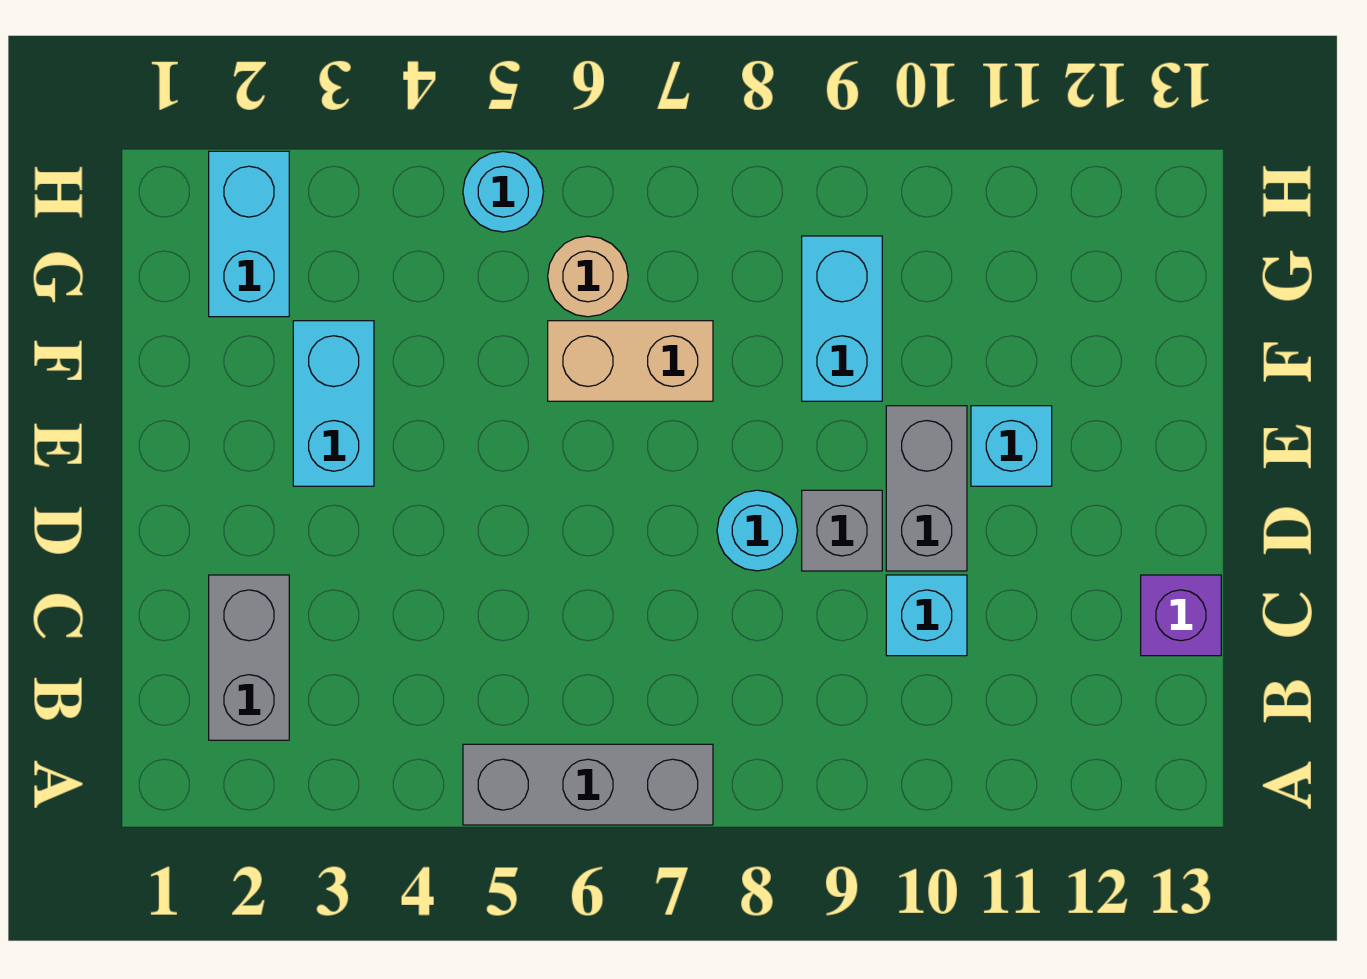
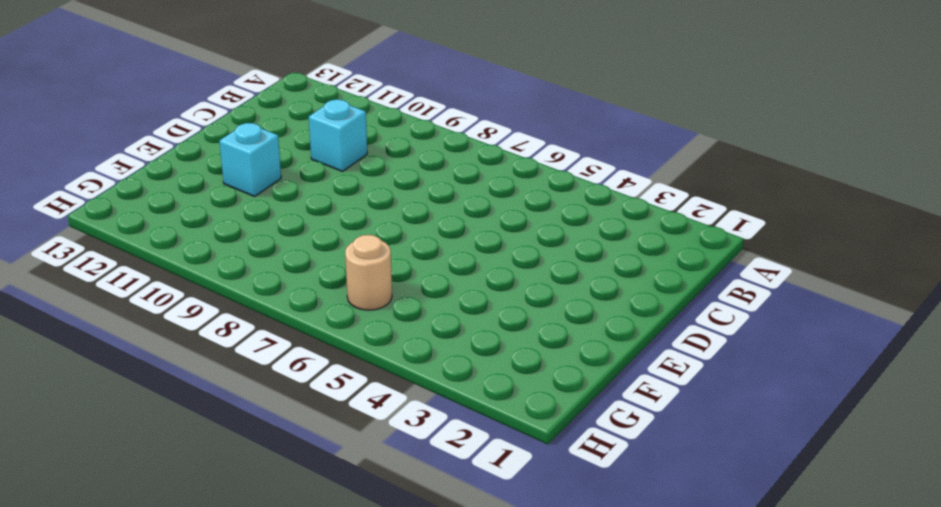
none -> grey brick A5:A7 level 1
none -> grey brick B2:C2 level 1
none -> purple brick C13 level 1

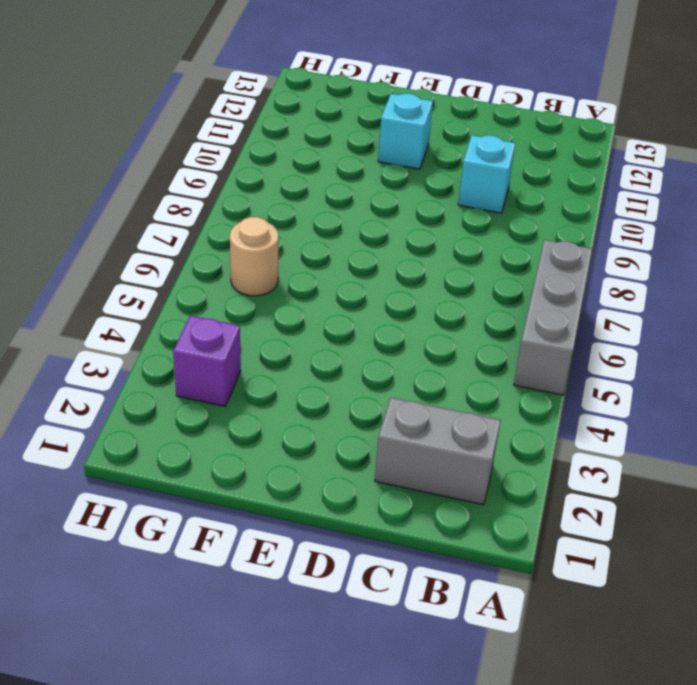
purple brick G3 level 1 -> purple brick C13 level 1
none -> cyan round brick D8 level 1
none -> grey brick D9 level 1
none -> grey brick D10:E10 level 1

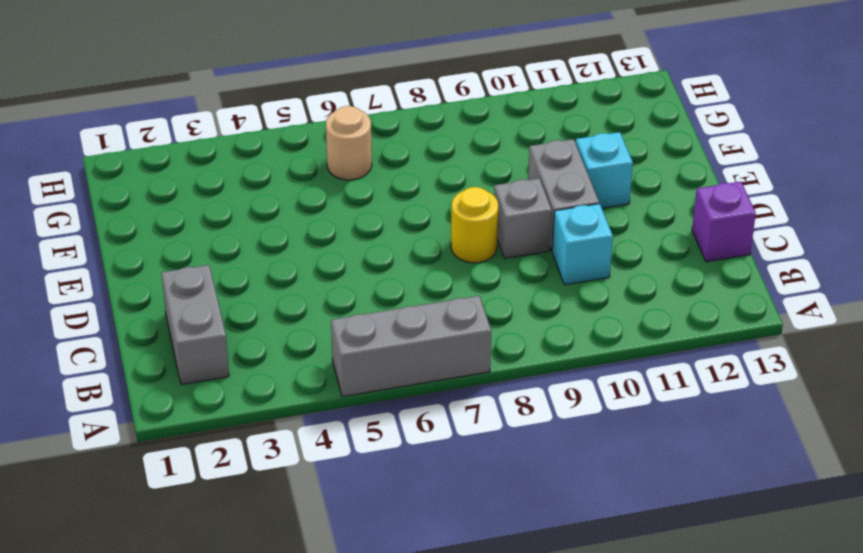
yellow round brick D8 level 1 -> cyan round brick D8 level 1
none -> cyan brick E3:F3 level 1
none -> tan brick F6:F7 level 1
none -> cyan brick F9:G9 level 1

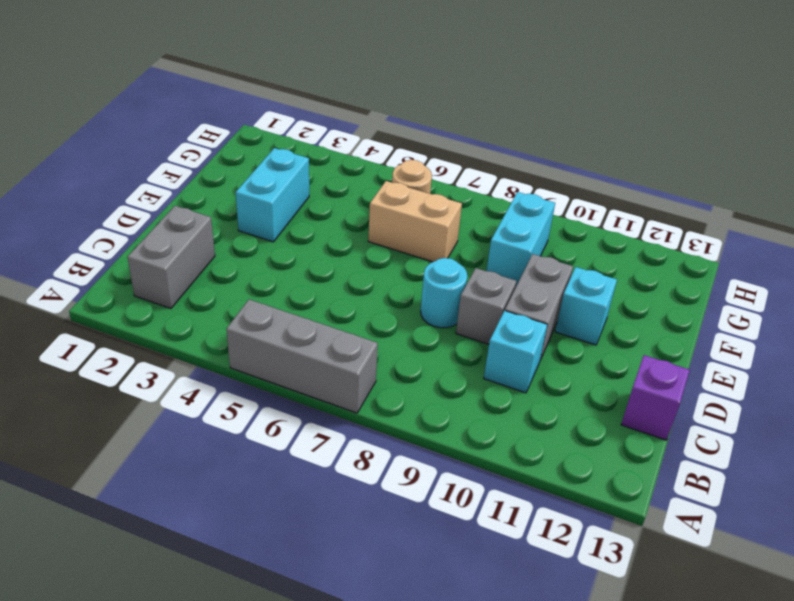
none -> cyan brick G2:H2 level 1
none -> cyan round brick H5 level 1

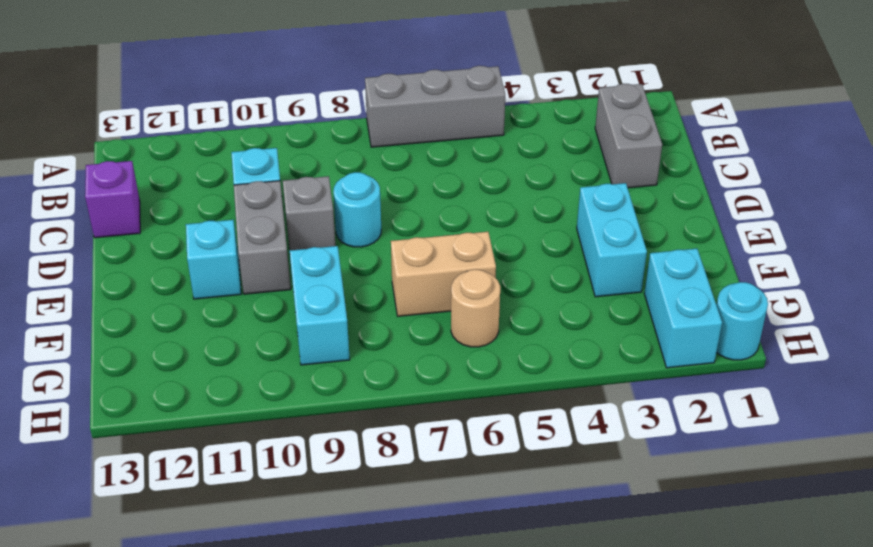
cyan round brick H1 level 1 -> cyan round brick H5 level 1

